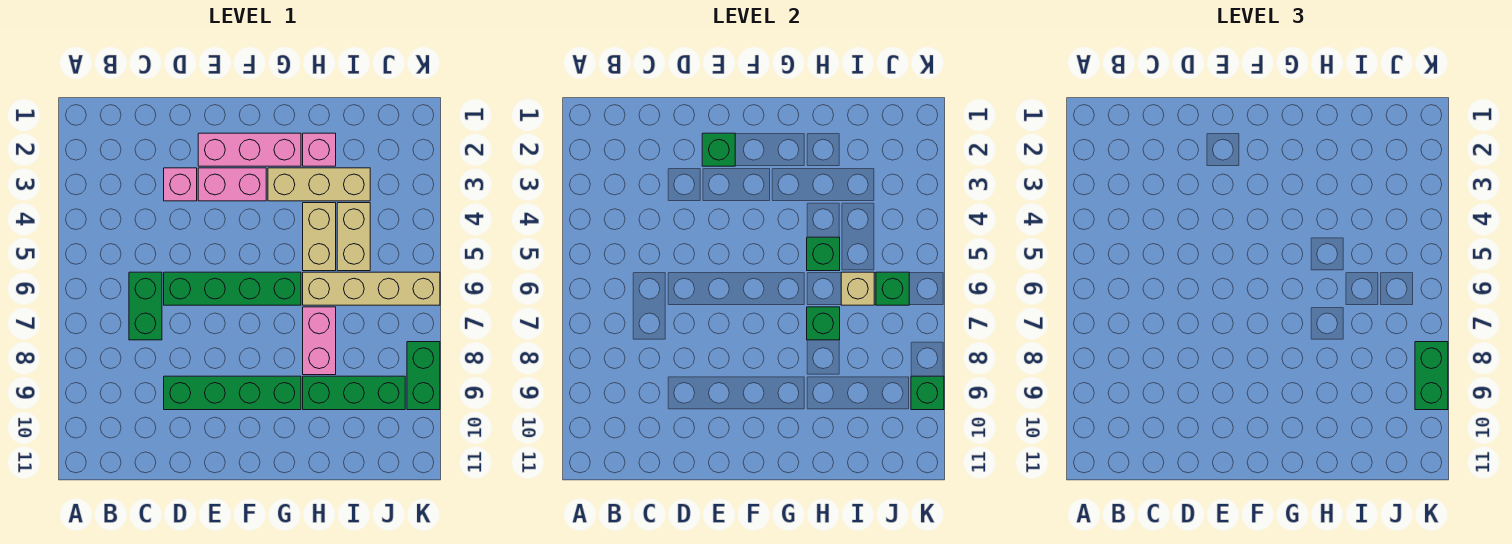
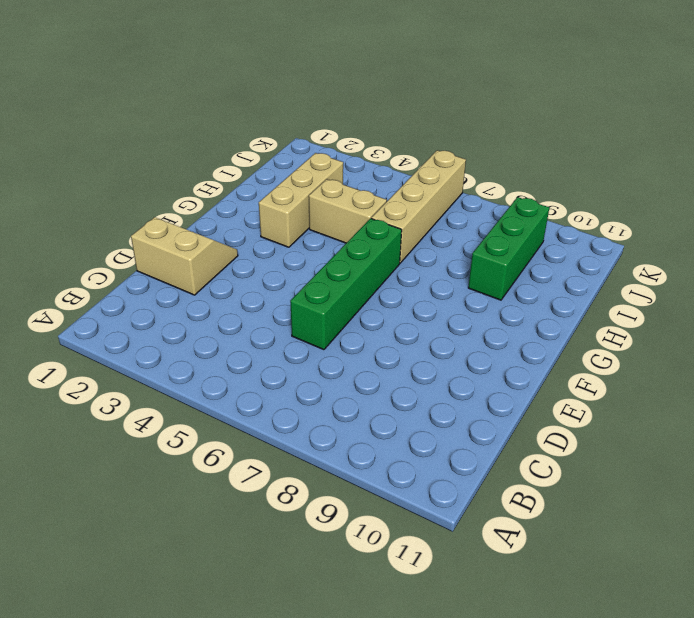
tan slope D1:E2 level 1 top D -> pink brick E2:G2 level 1
none -> green brick C6:C7 level 1
none -> pink brick D3 level 1
none -> green brick D9:G9 level 1

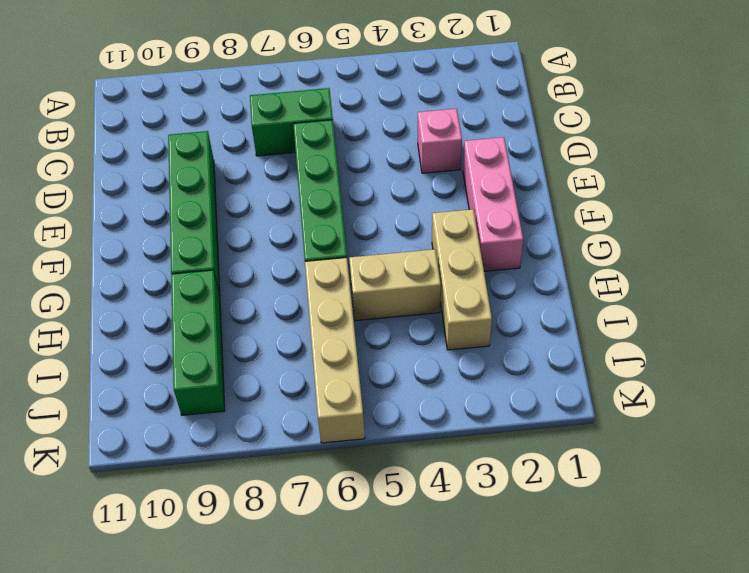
none -> pink brick E3:F3 level 1
none -> pink brick H2 level 1
none -> pink brick H7:H8 level 1

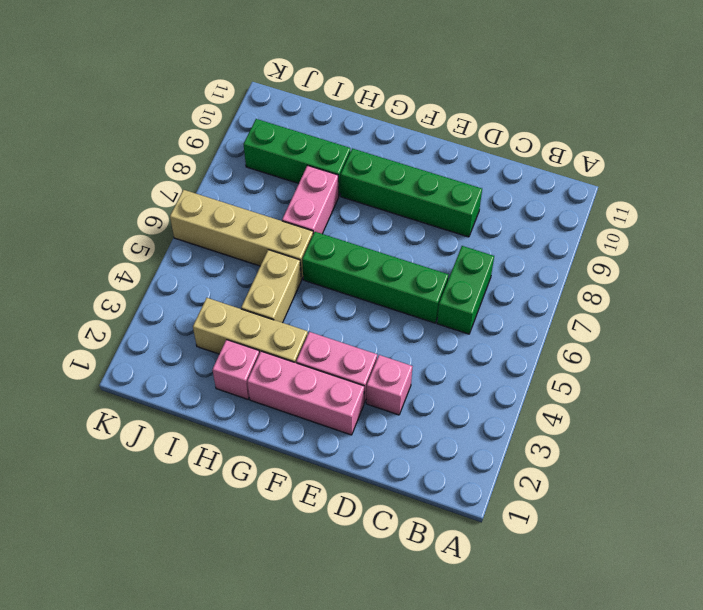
none -> tan brick I4:I5 level 1
none -> green brick K8:K9 level 1
none -> green brick E2 level 2

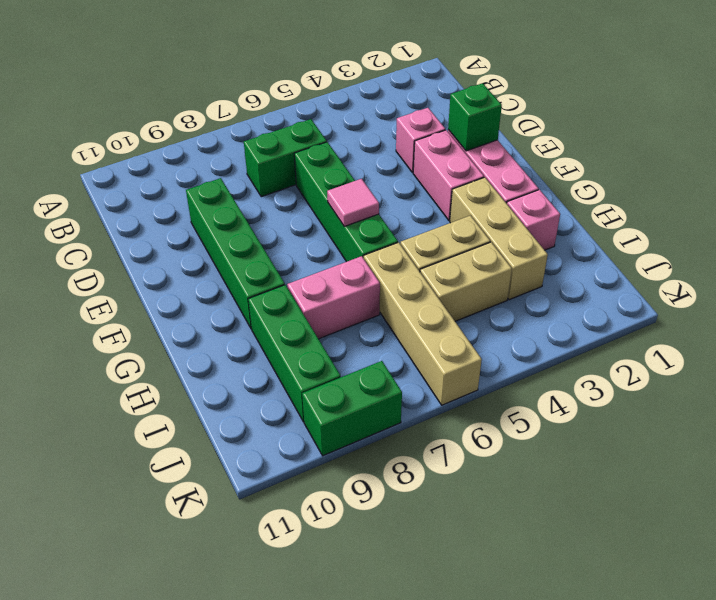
pink tile F6 level 2 -> none
none -> green brick H5 level 2
none -> green brick H7 level 2
none -> tan brick I6 level 2

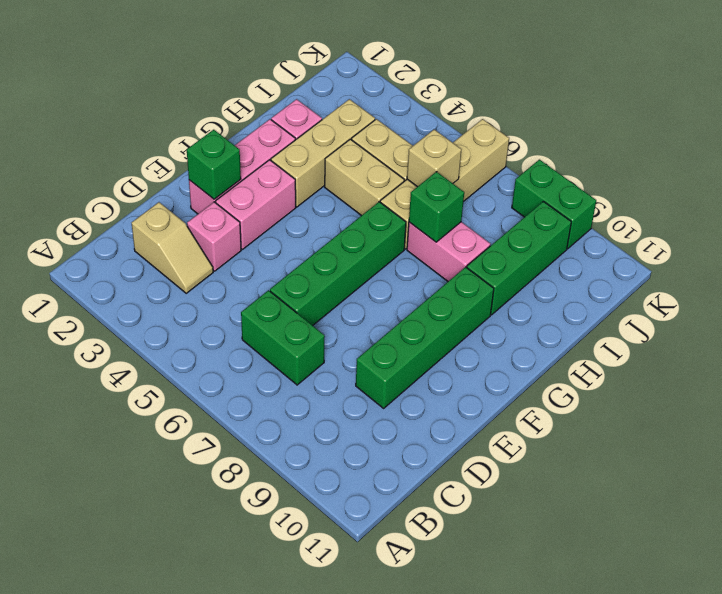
tan slope C2:C3 level 1 top 2 -> none
none -> green brick H5 level 2
none -> green brick J6 level 2
none -> green brick K9 level 2

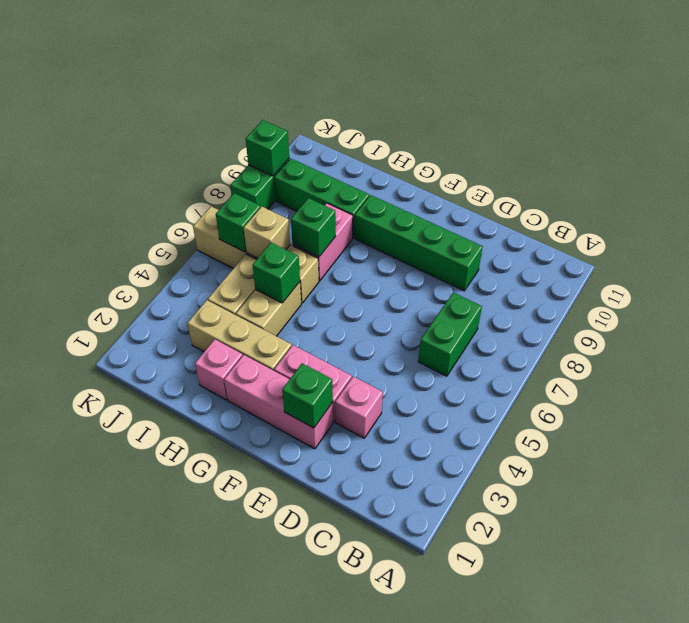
none -> green brick D6:G6 level 1
none -> green brick K8:K9 level 3

